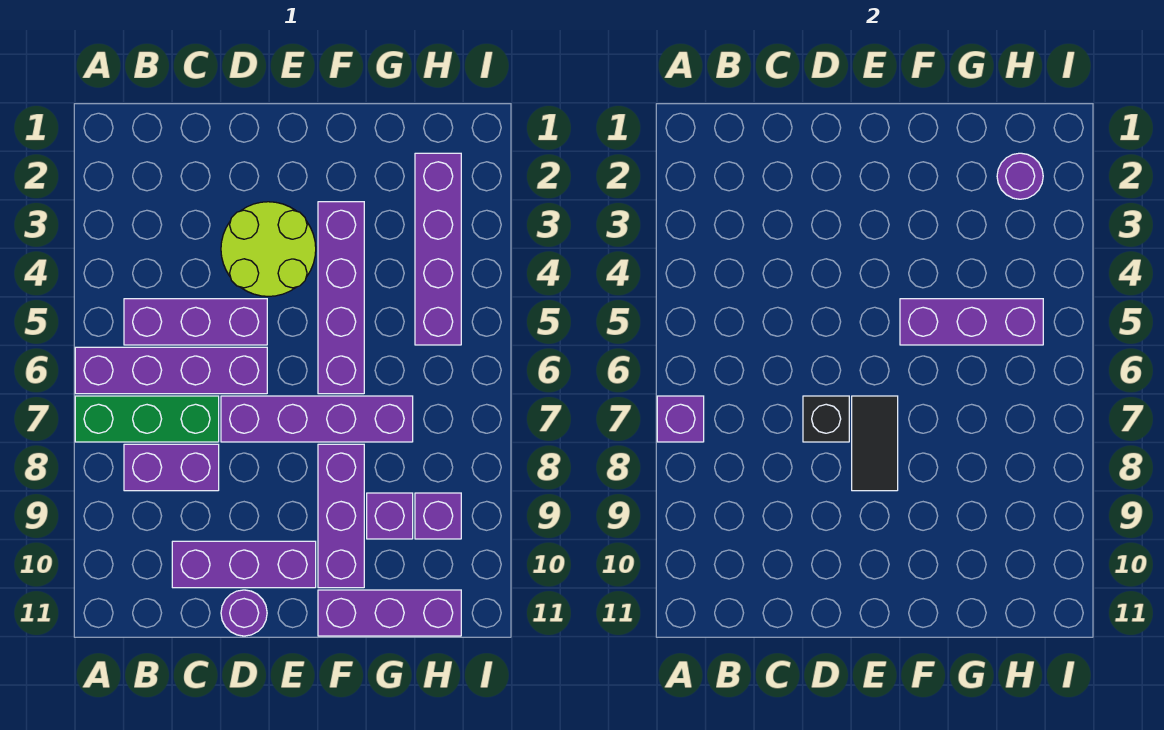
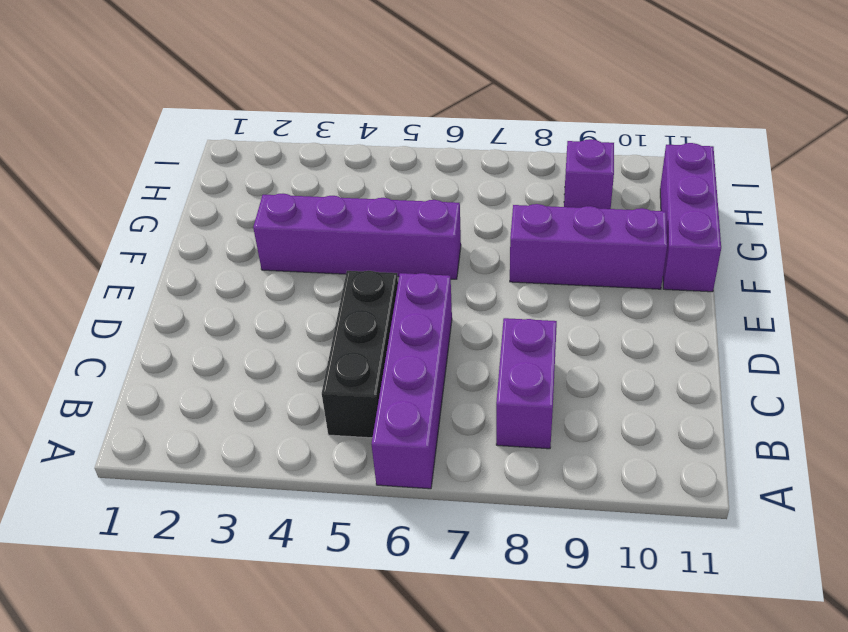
black brick B5:D5 level 1 -> purple brick B5:D5 level 1
none -> green brick A7:C7 level 1
none -> purple brick C10:E10 level 1
none -> lime round brick D3:E4 level 1

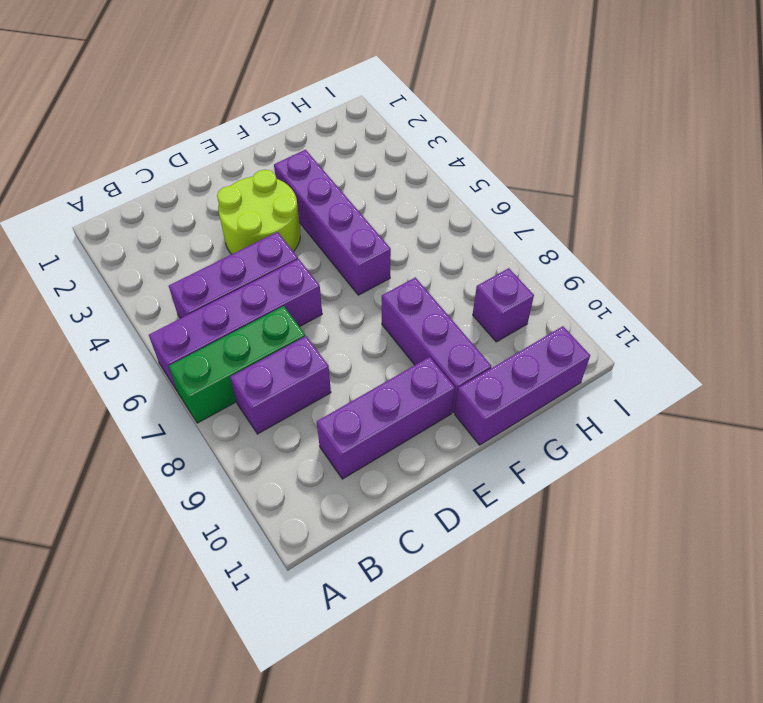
none -> purple brick D7:G7 level 1
none -> purple round brick D11 level 1
none -> purple brick G9 level 1

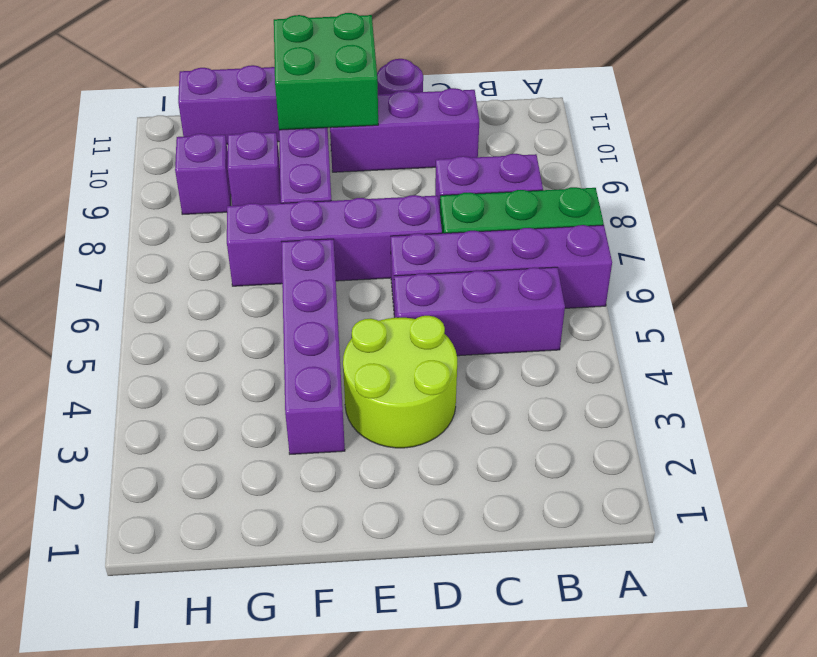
green brick E10:F11 level 2 -> none
none -> purple brick H2:H5 level 1
none -> purple brick A7 level 2
none -> black brick D7 level 2

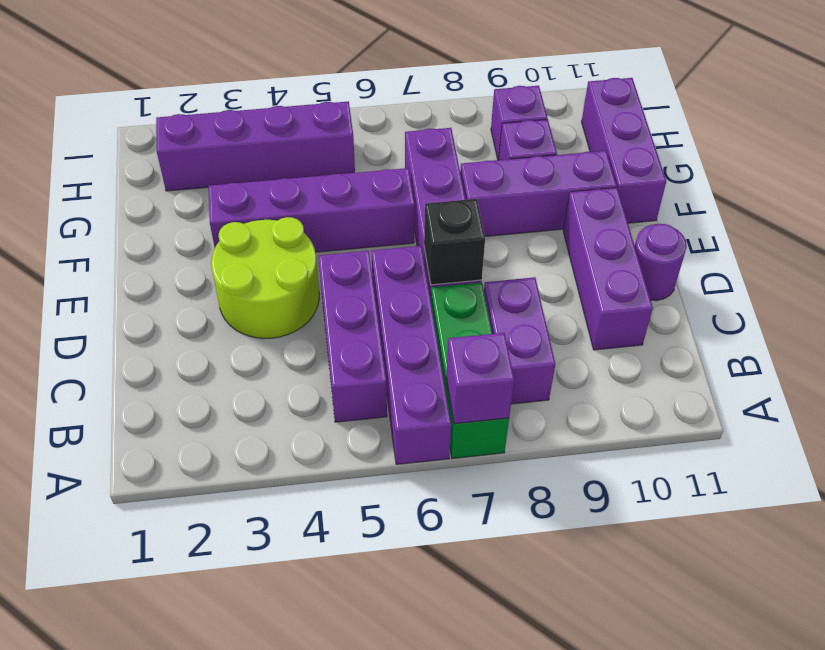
none -> black tile E7:E8 level 2
none -> purple brick F5:H5 level 2
none -> purple round brick H2 level 2

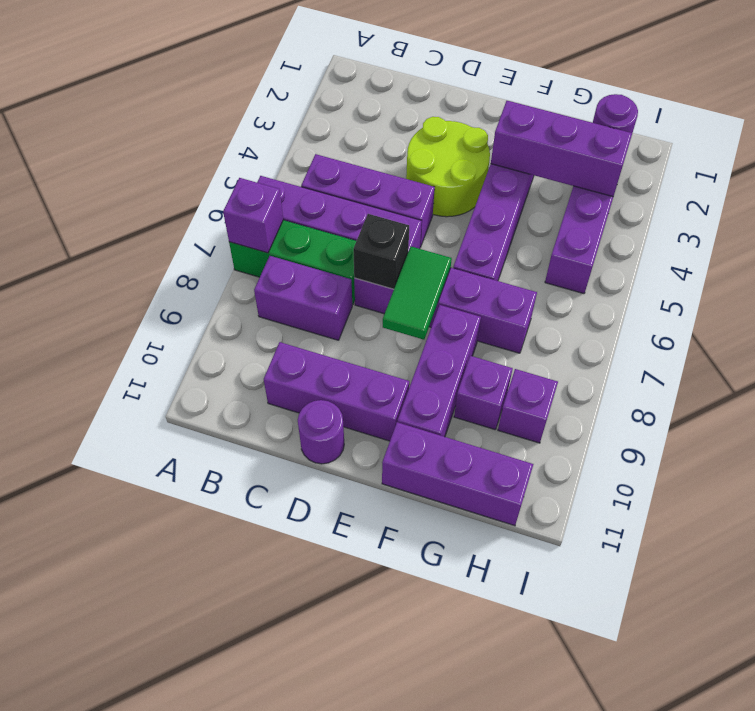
green tile E7:E8 level 2 -> black tile E7:E8 level 2
purple brick F3:H3 level 2 -> purple brick F5:H5 level 2

